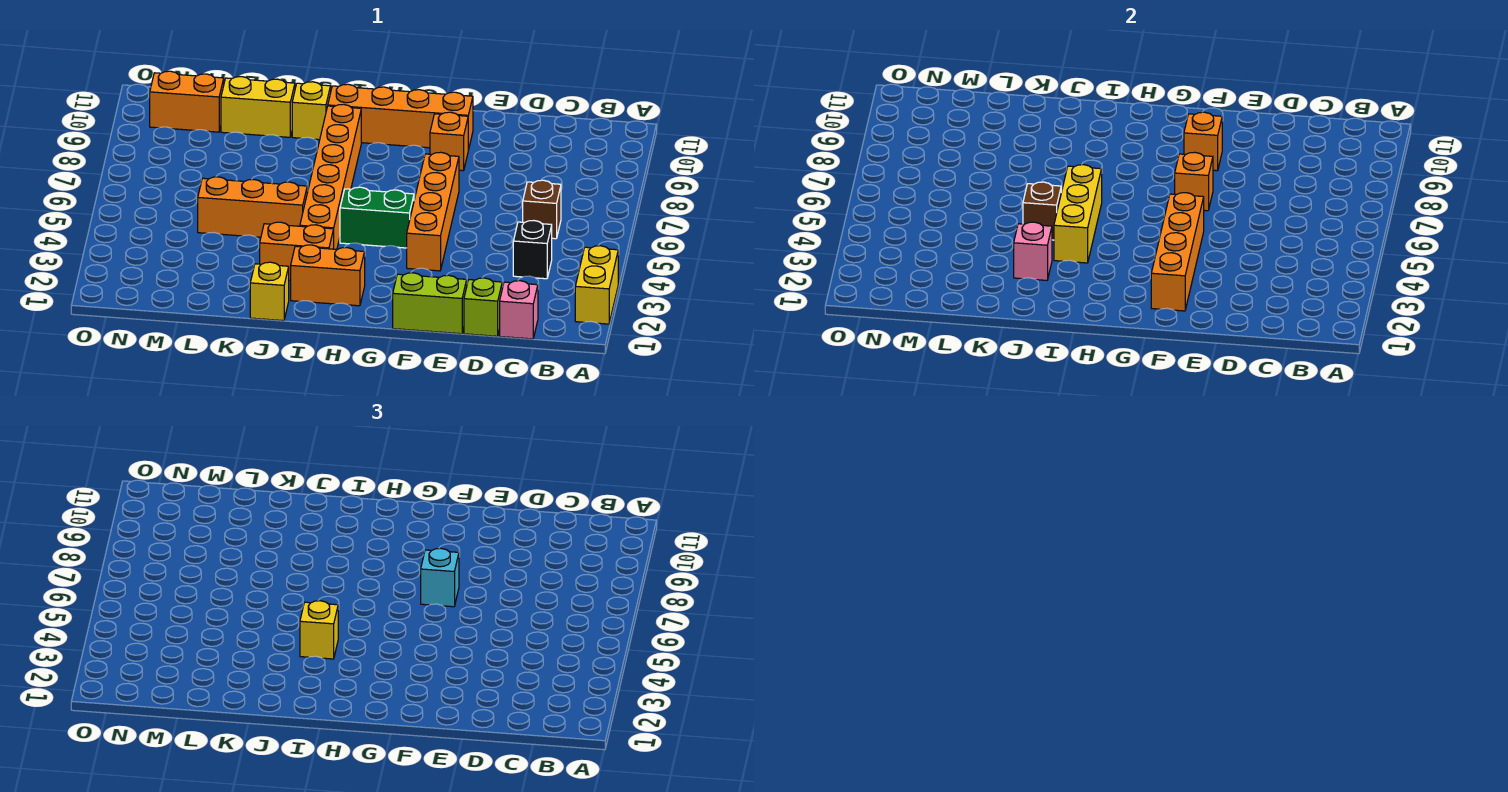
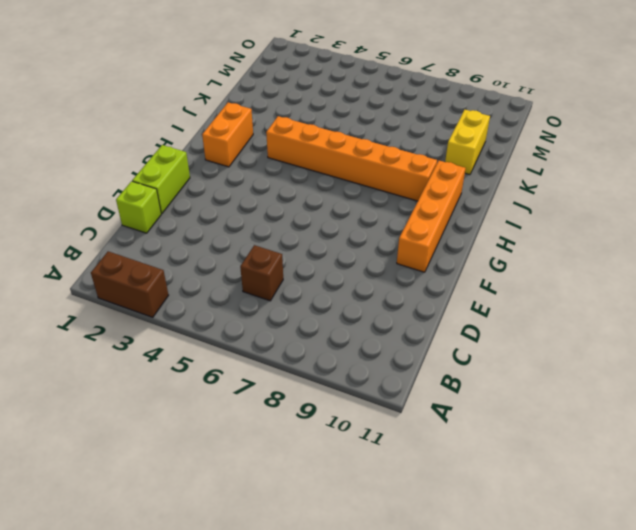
brown brick A2:A3 level 1 -> yellow brick A2:A3 level 1
none -> pink brick C1 level 1
none -> black brick C4 level 1
none -> orange brick F4:F7 level 1

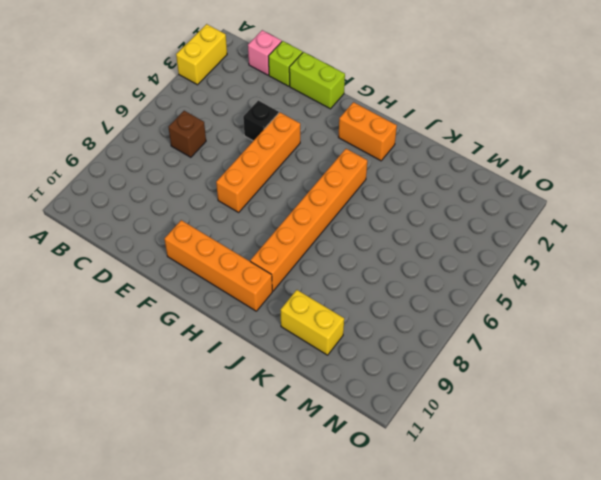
black brick E4 level 1 -> black brick C4 level 1
none -> orange brick F9 level 1
none -> green brick G5:H5 level 1
none -> orange brick I3:J3 level 1

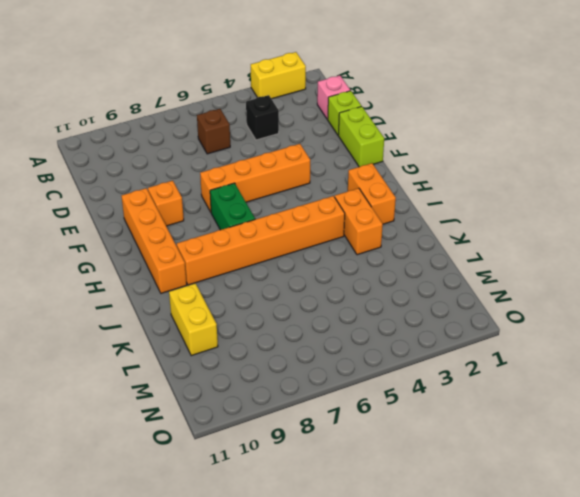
green brick G7:H7 level 1 -> green brick G5:H5 level 1
none -> yellow brick J1 level 1
none -> orange brick J5:L5 level 1
none -> yellow brick J10 level 1

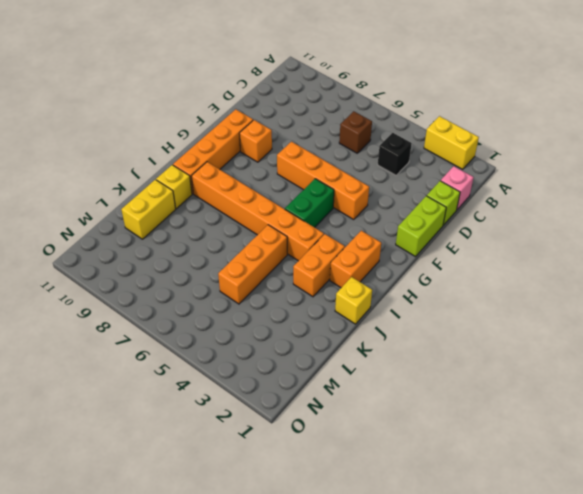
none -> orange brick M10:N10 level 1
none -> orange brick F2:F5 level 2
none -> orange brick F7 level 2

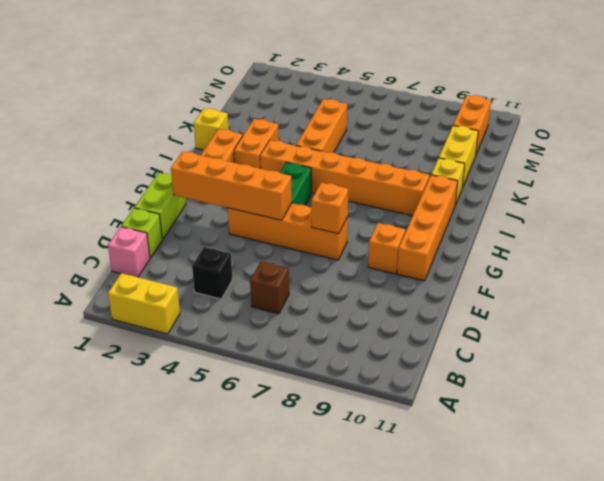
none -> orange brick F9 level 2
none -> yellow brick I4:I6 level 2
none -> pink brick J3 level 2

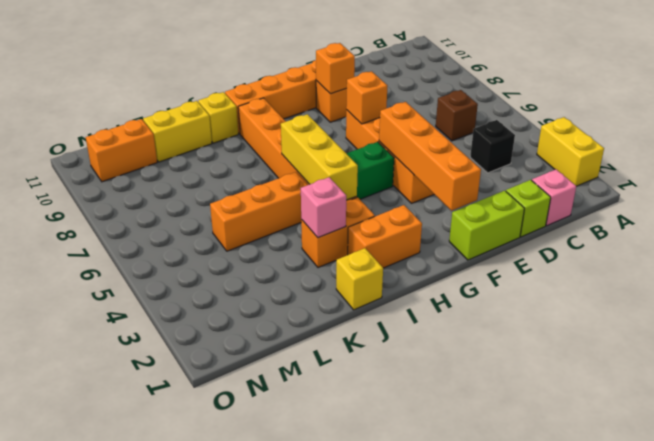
none -> brown brick J5 level 2
none -> cyan brick F7 level 3
none -> yellow brick I4 level 3

